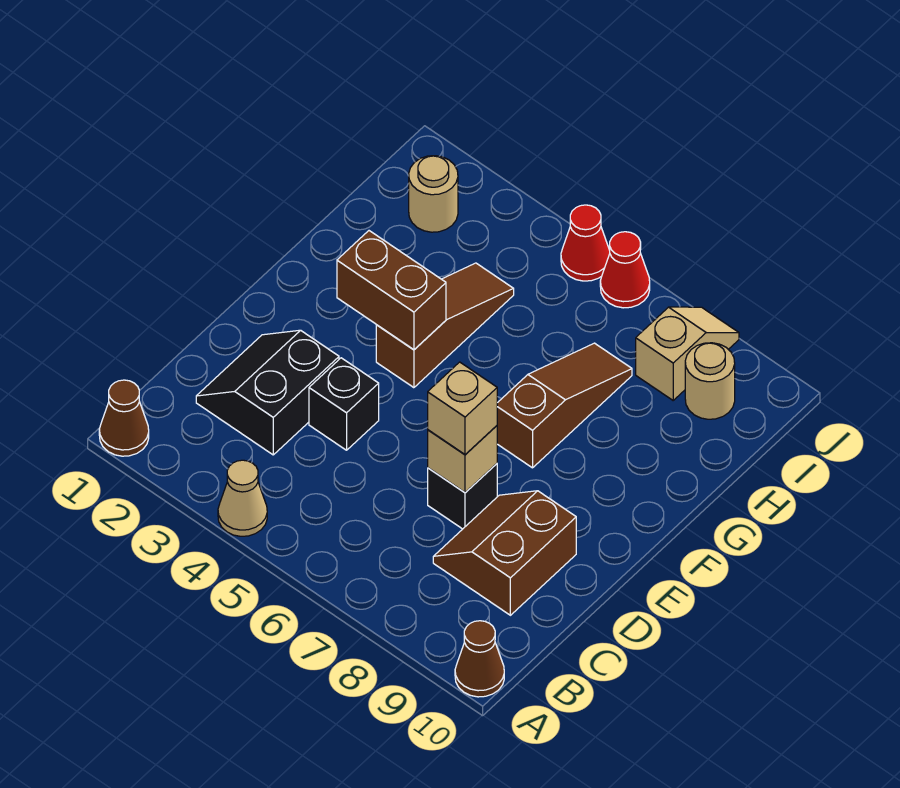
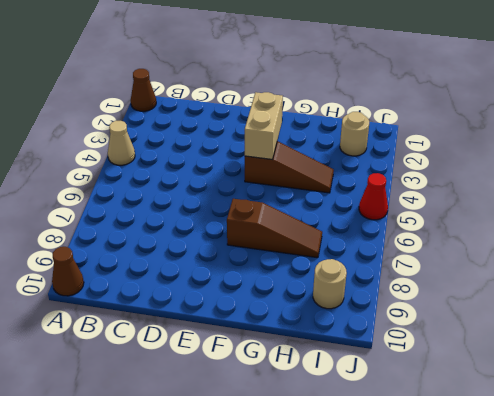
tan brick F3:F4 level 2 -> brown brick F3:F4 level 2
none -> black slope C2:D3 level 1 top 3
none -> brown slope C8:D9 level 1 top 9
none -> black brick D4 level 1

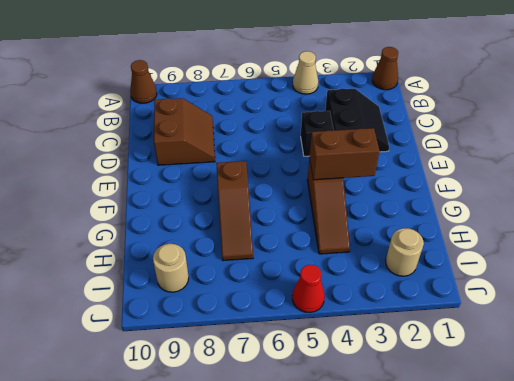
none -> black brick D7 level 1
none -> tan slope I8:J8 level 1 top I
none -> red cone J6 level 1

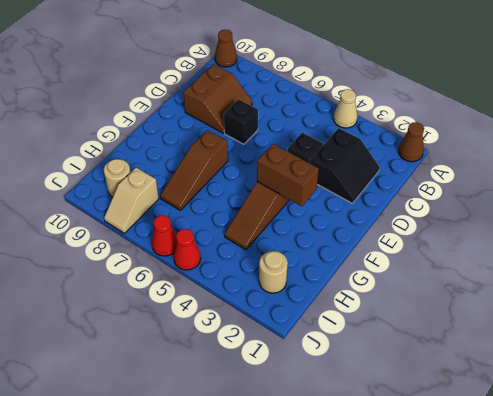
none -> tan brick D7 level 2
none -> tan brick D7 level 3

